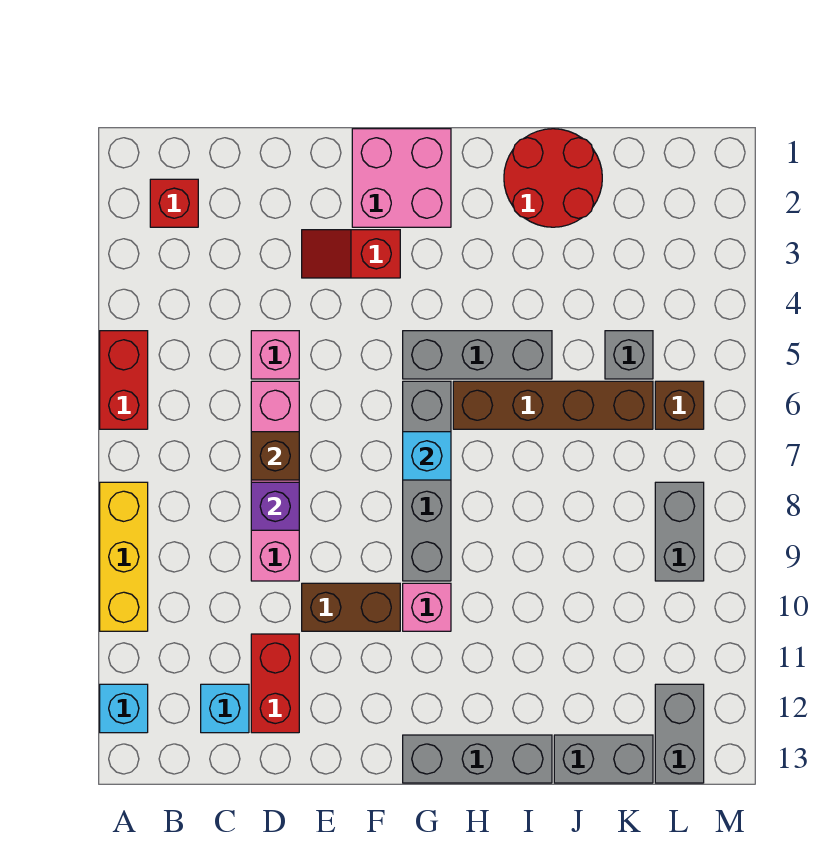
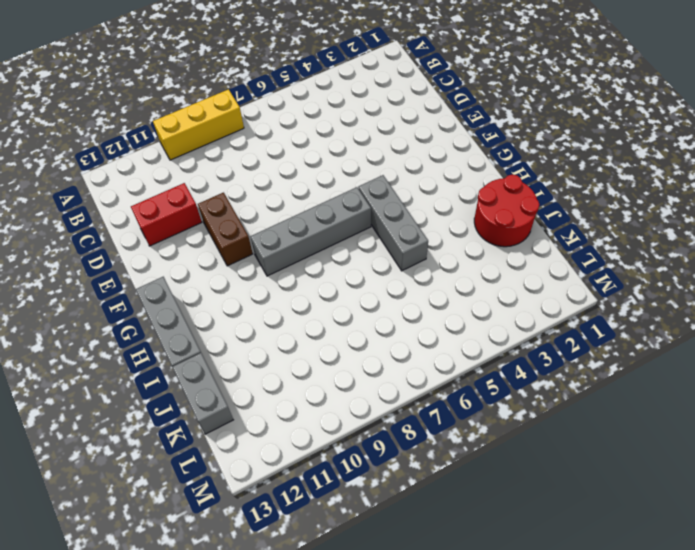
none -> red brick A5:A6 level 1
none -> cyan brick A12 level 1
none -> red brick B2 level 1

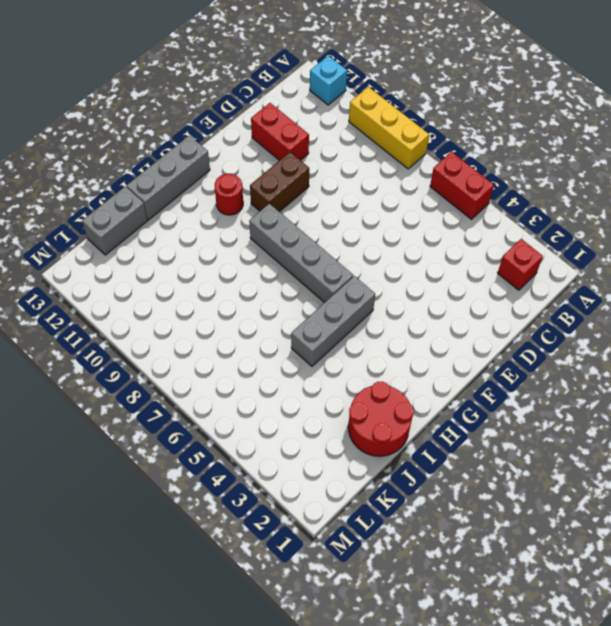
red round brick G11 level 1 -> none
none -> cyan brick C12 level 1
none -> pink brick D5 level 1
none -> pink brick D6:D9 level 1

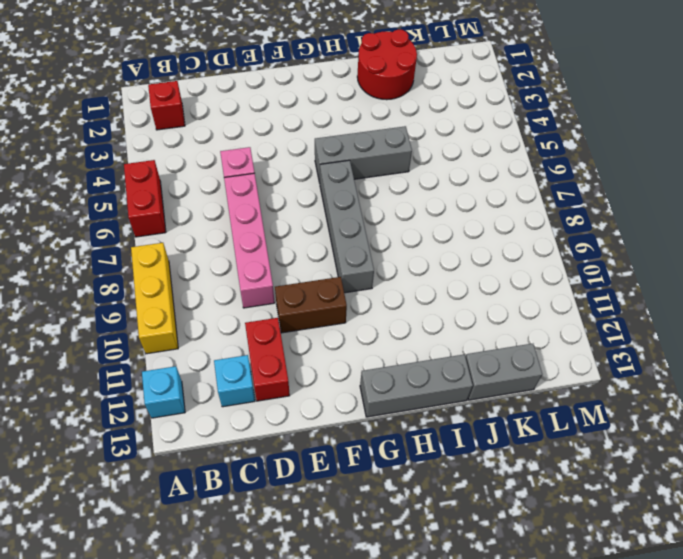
none -> red slope E3:F3 level 1 top F
none -> pink brick F1:G2 level 1
none -> pink brick G10 level 1

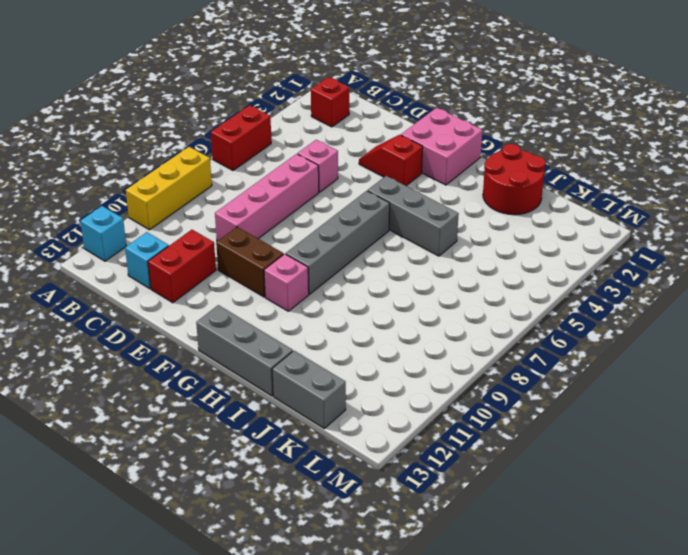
none -> brown brick H6:K6 level 1
none -> grey brick K5 level 1
none -> brown brick L6 level 1

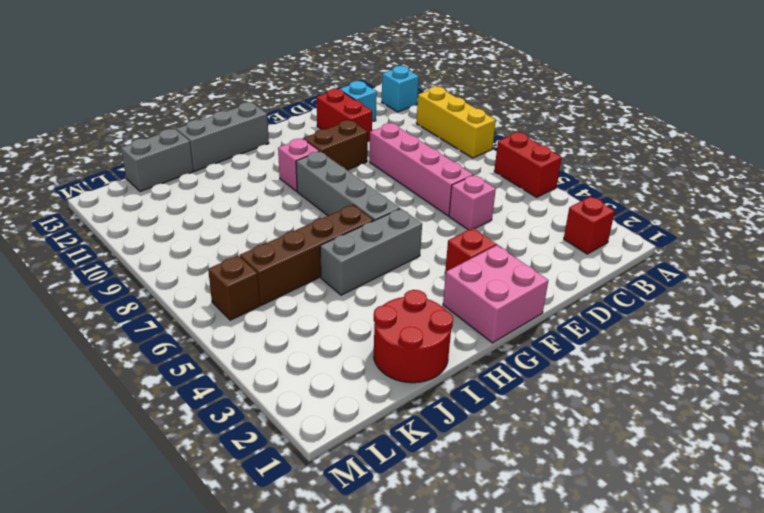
none -> grey brick K5 level 1
none -> grey brick L8:L9 level 1
none -> grey brick L12:L13 level 1

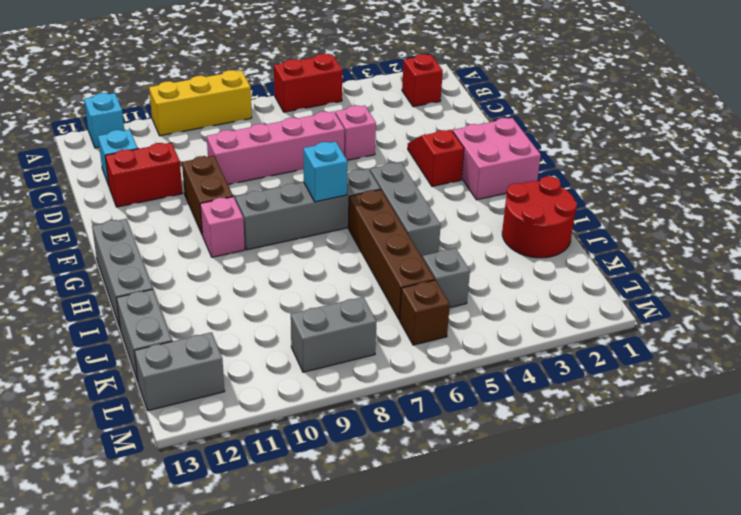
none -> brown brick D7 level 2
none -> purple brick D8 level 2

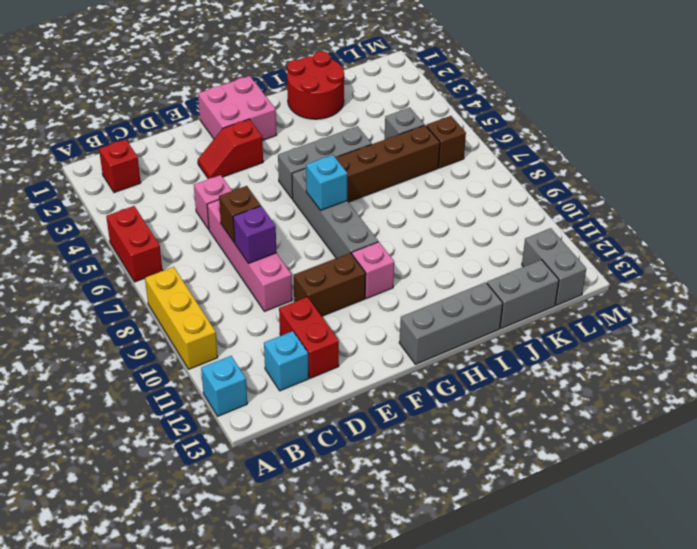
none -> grey brick L8:L9 level 1

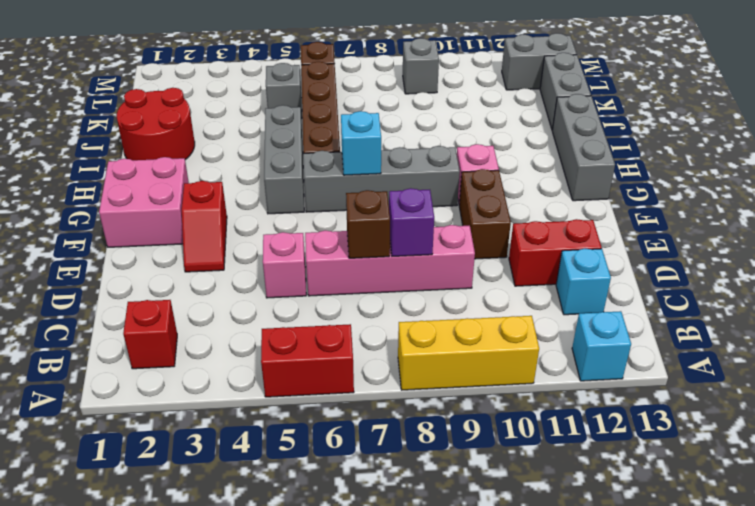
grey brick L9 level 1 -> grey brick L8:L9 level 1

